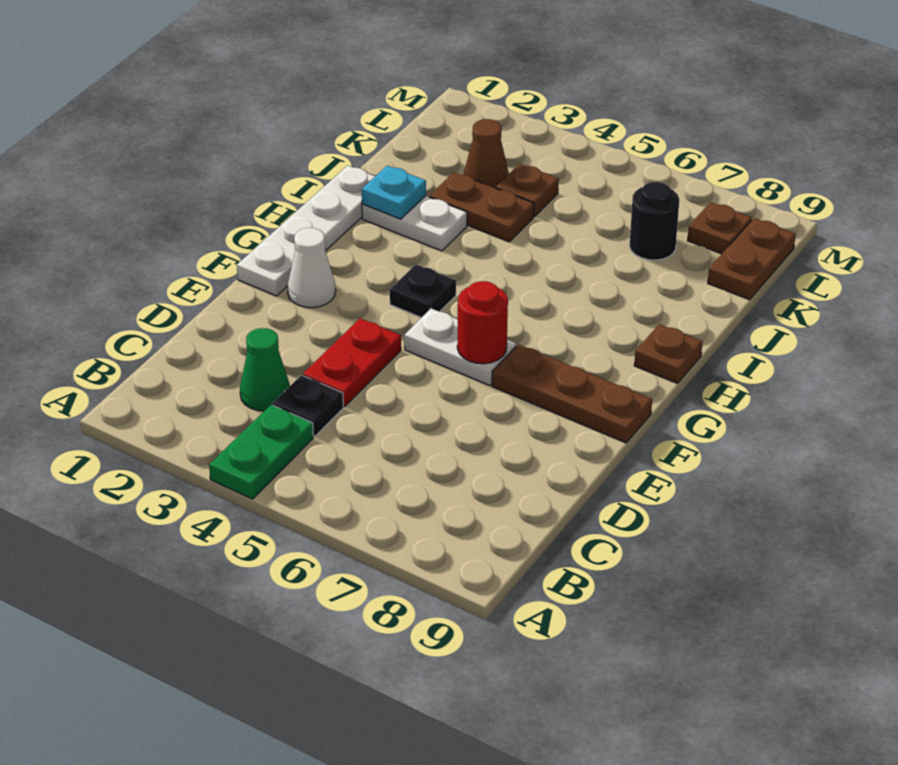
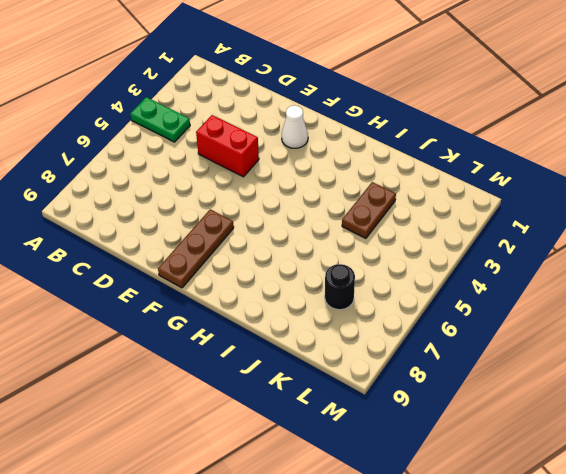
red brick D4:E4 level 1 -> red plate D4:E4 level 1
none -> green cone C3 level 1
none -> black plate C4 level 1
none -> white plate F1:I1 level 1

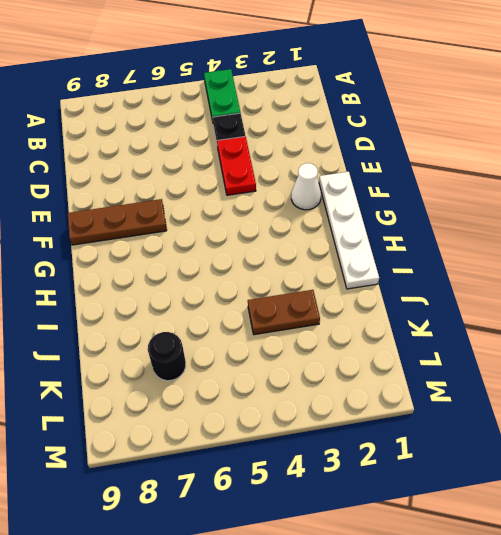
none -> green cone C3 level 1
none -> white plate F5:F6 level 1
none -> black plate G4 level 1

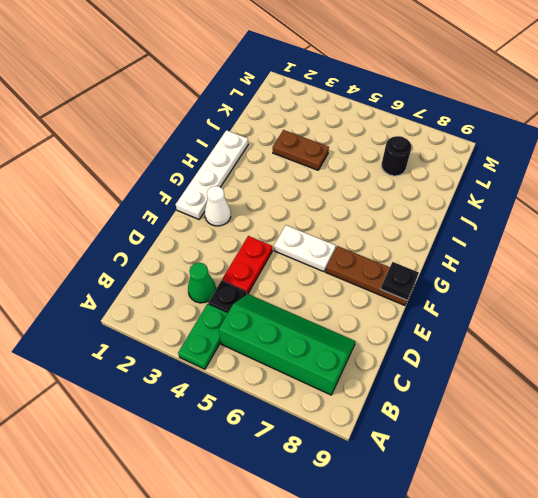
green slope B5:C8 level 1 top B -> none
black plate F9 level 2 -> black plate G4 level 1
none -> brown plate H9 level 1
none -> white plate I2:I3 level 1
none -> brown cone K3 level 1

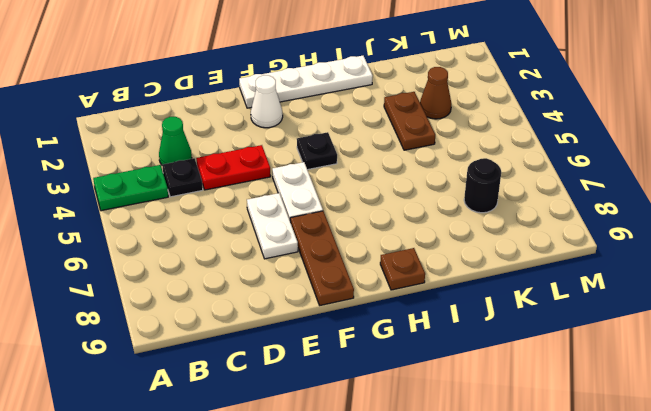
white plate E6:E7 level 1 -> white plate I2:I3 level 1
none -> brown plate K4 level 1
none -> brown plate K9:L9 level 1
none -> brown plate L8 level 1

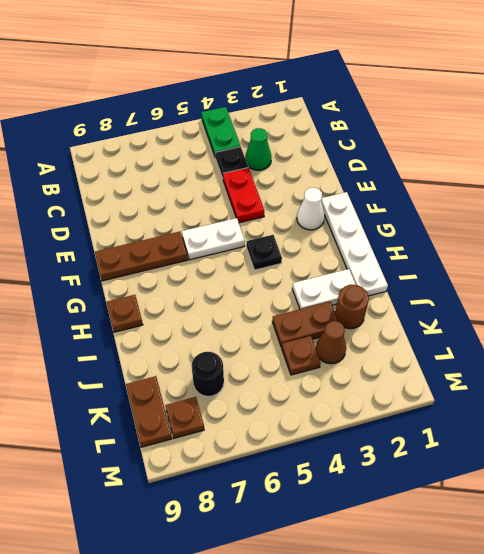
brown round brick J2 level 1 -> none
none -> red round brick F6 level 2
none -> cyan plate I2 level 2

